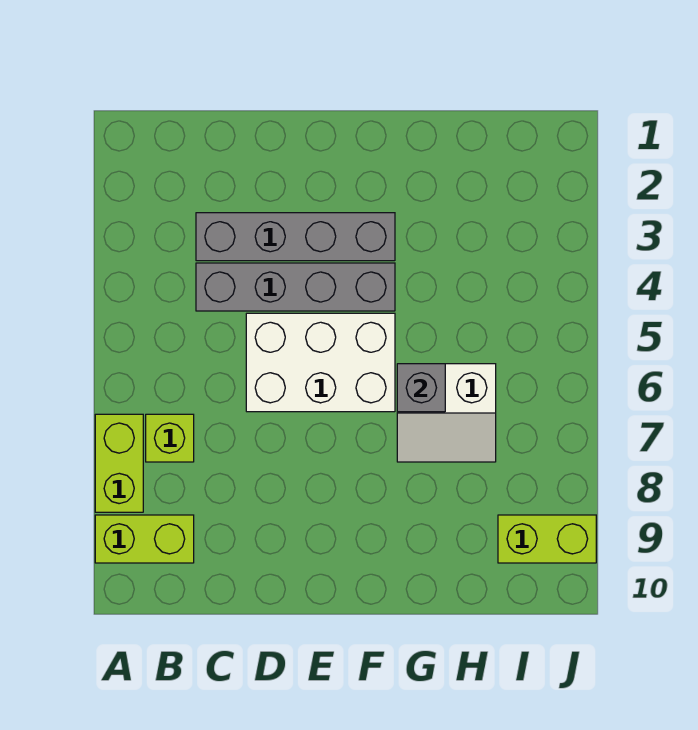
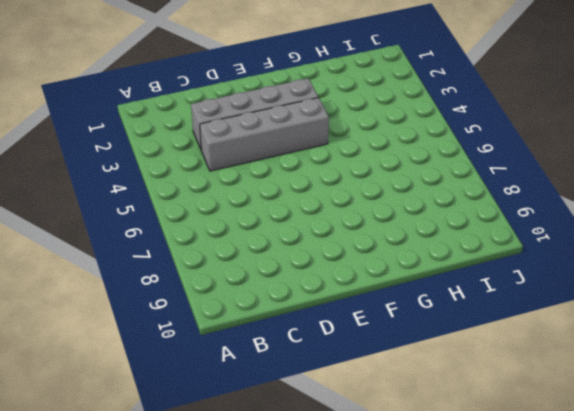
none -> lime brick A7:A8 level 1
none -> lime brick A9:B9 level 1

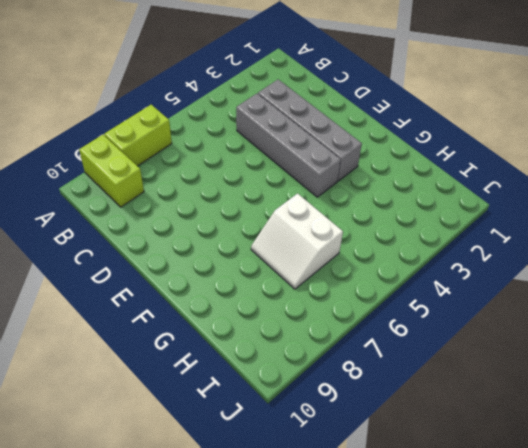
none -> lime brick B7 level 1
none -> white brick D5:F6 level 1

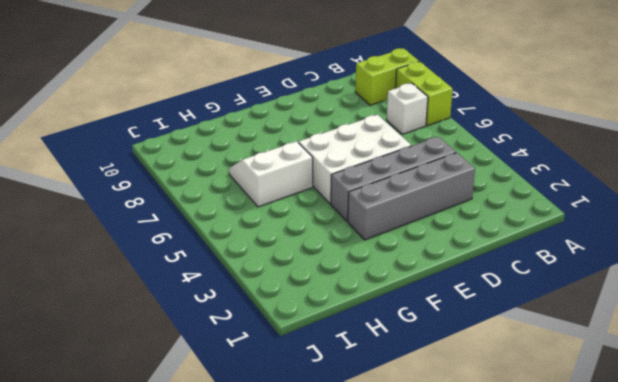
white brick B7 level 1 -> lime brick B7 level 1
none -> lime brick I9:J9 level 1
none -> grey brick G6 level 2

